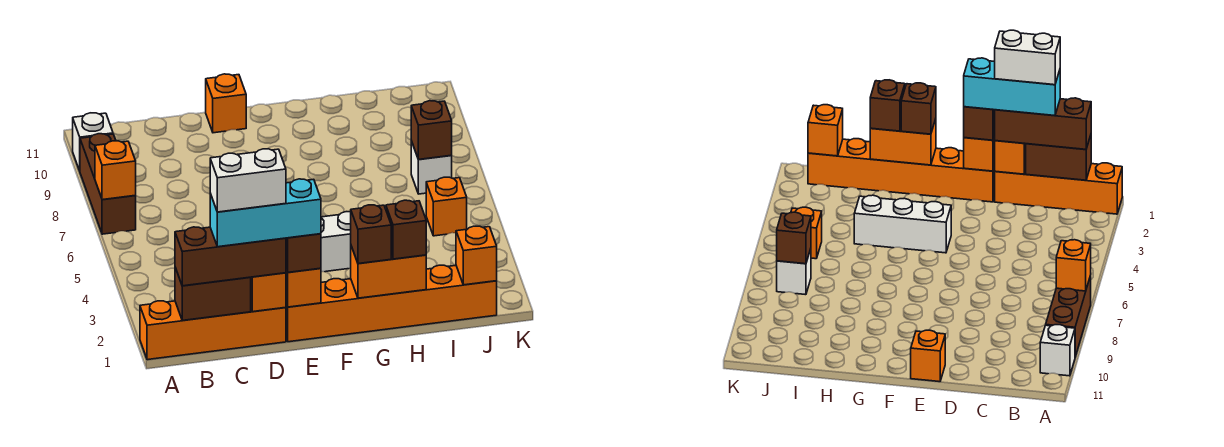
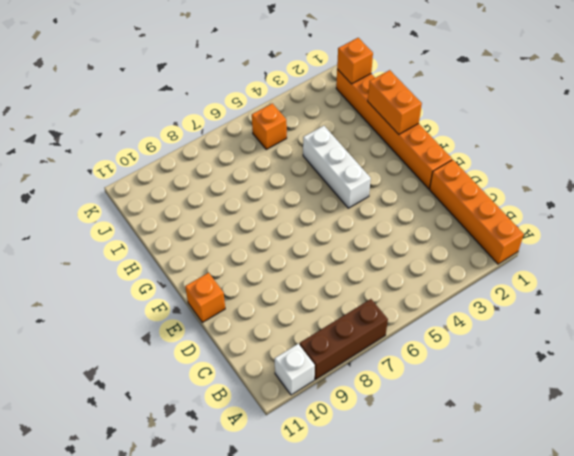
none -> white brick J7 level 1
none -> orange brick A7 level 2
none -> brown brick B1:C1 level 2

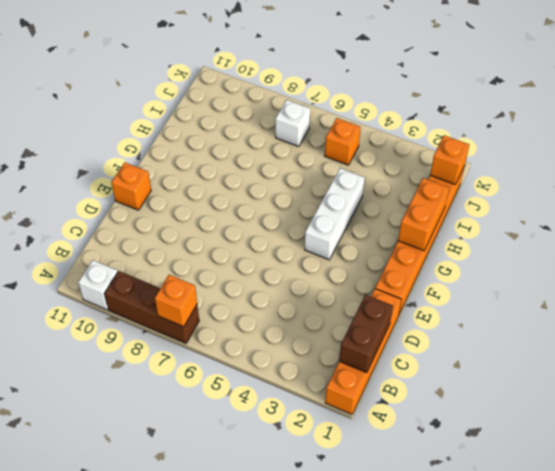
none -> orange brick D1 level 2
none -> orange brick E1 level 2
none -> brown brick J7 level 2

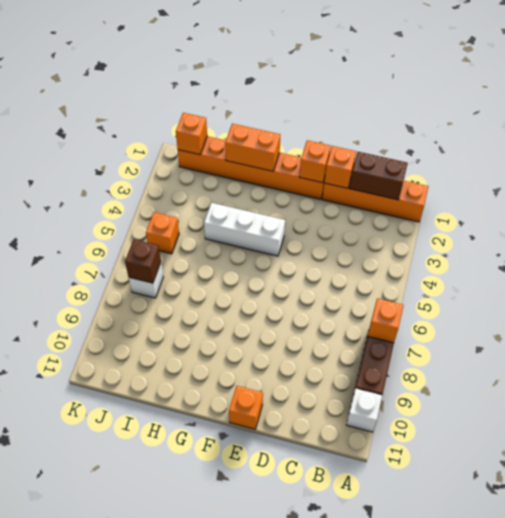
none -> brown brick B1:D1 level 3
none -> brown brick E1 level 3
none -> brown brick G1 level 3

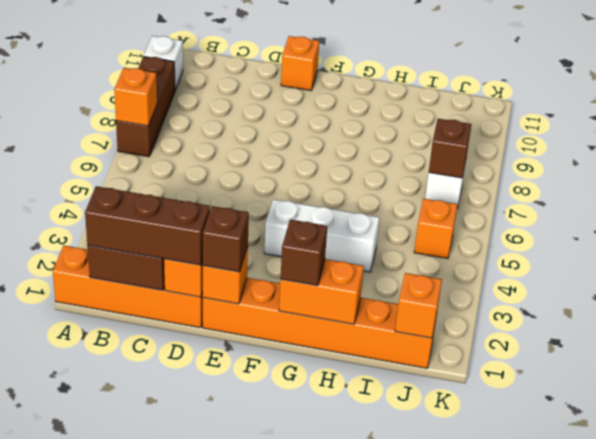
none -> brown brick H1 level 3
none -> cyan brick C1:E1 level 4
none -> white brick C1:D1 level 5

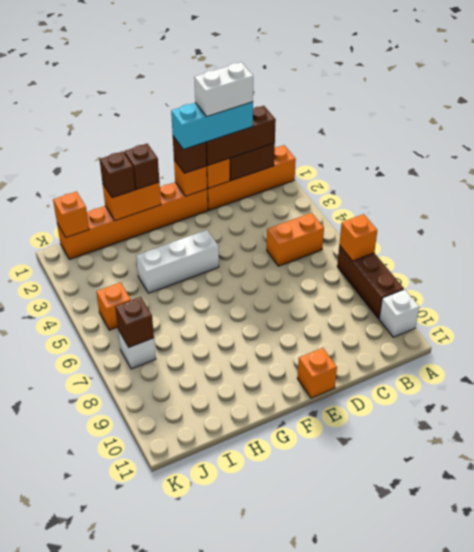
orange brick B5:C5 level 1 -> none

